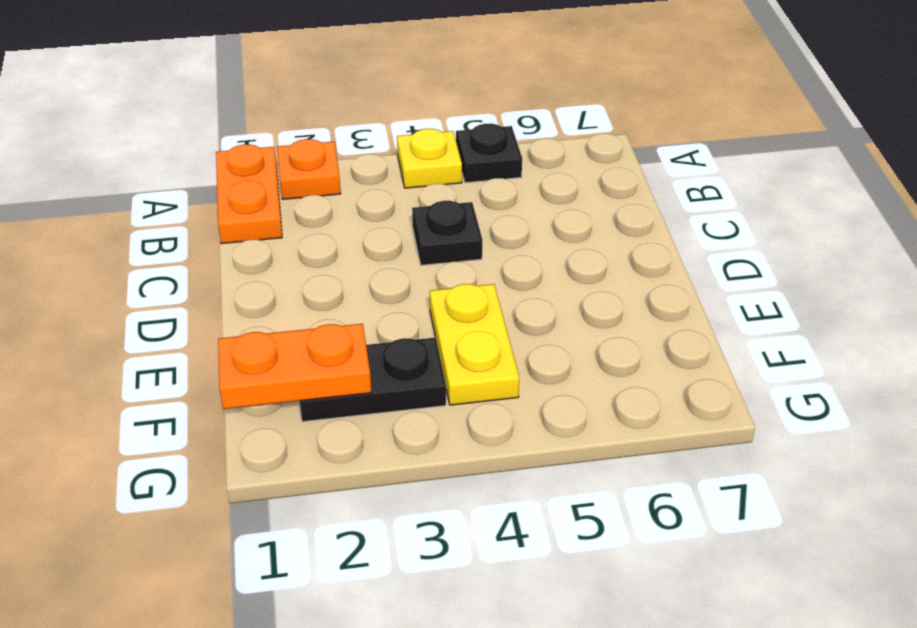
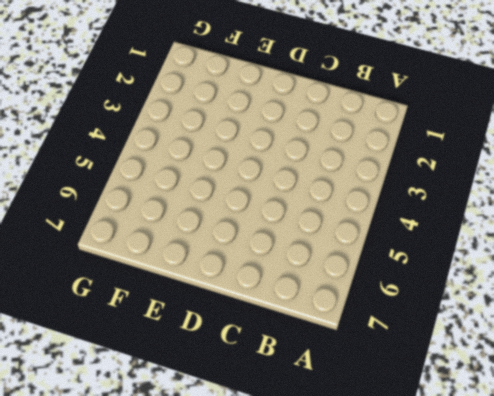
none -> orange plate A1:B1 level 1
none -> orange plate A2 level 1

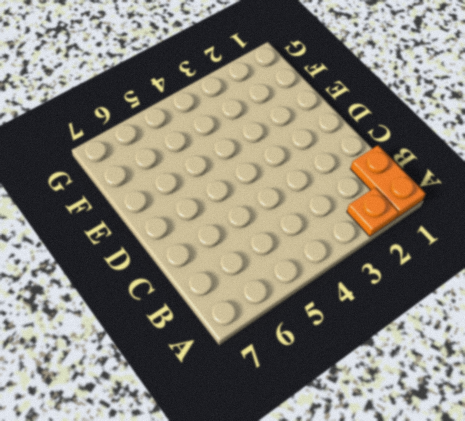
none -> yellow plate A4 level 1
none -> black plate A5 level 1

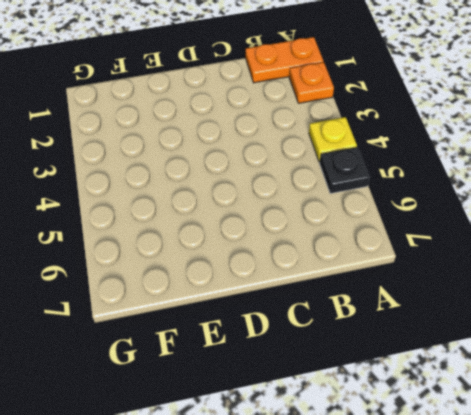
none -> black plate C4 level 1
none -> yellow plate E4:F4 level 1

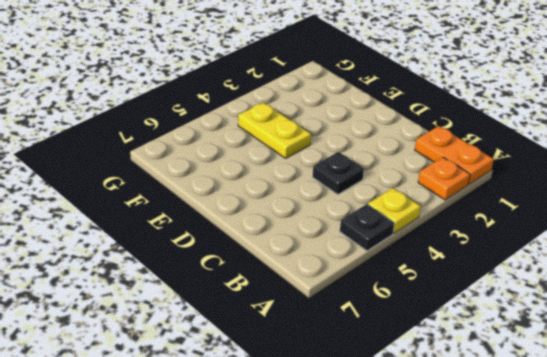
none -> black plate F2:F3 level 1
none -> orange plate F1:F2 level 2

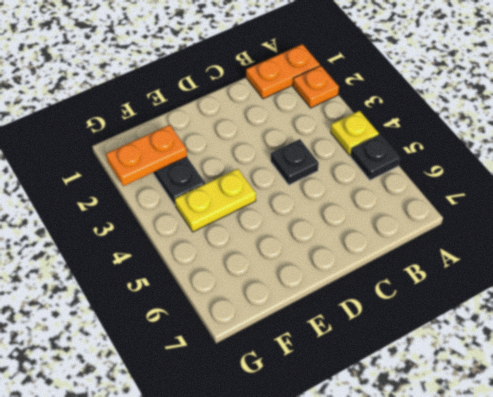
orange plate F2:G2 level 2 -> orange plate F1:F2 level 2

